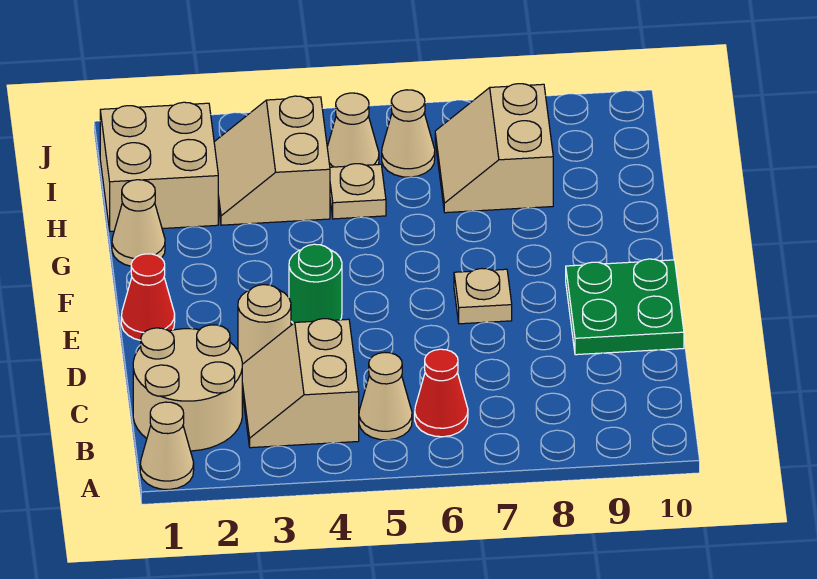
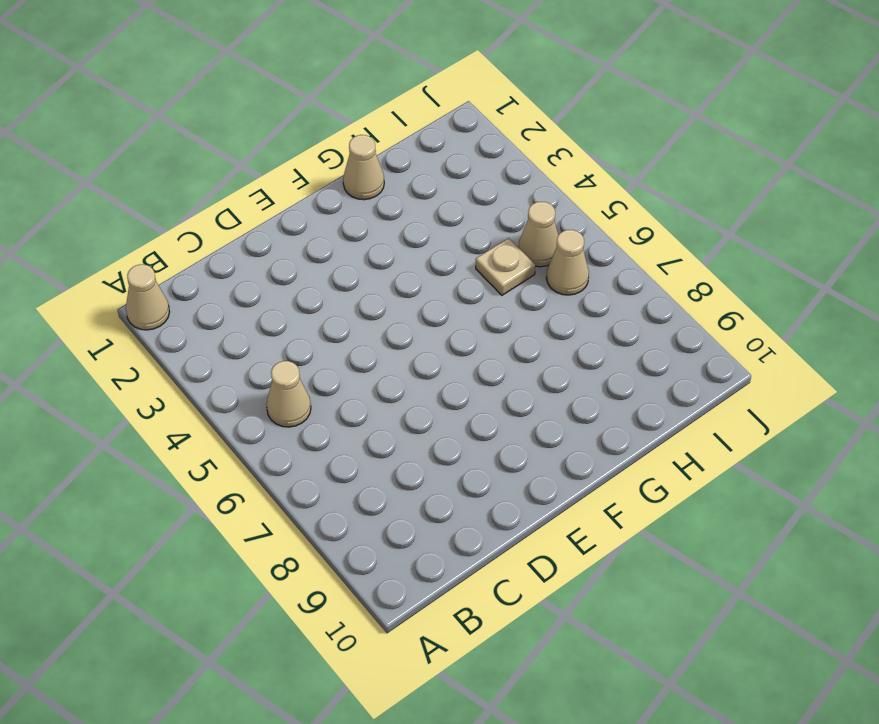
none -> tan round brick B1:C2 level 1
none -> tan slope B3:C4 level 1 top 4
none -> red cone B6 level 1

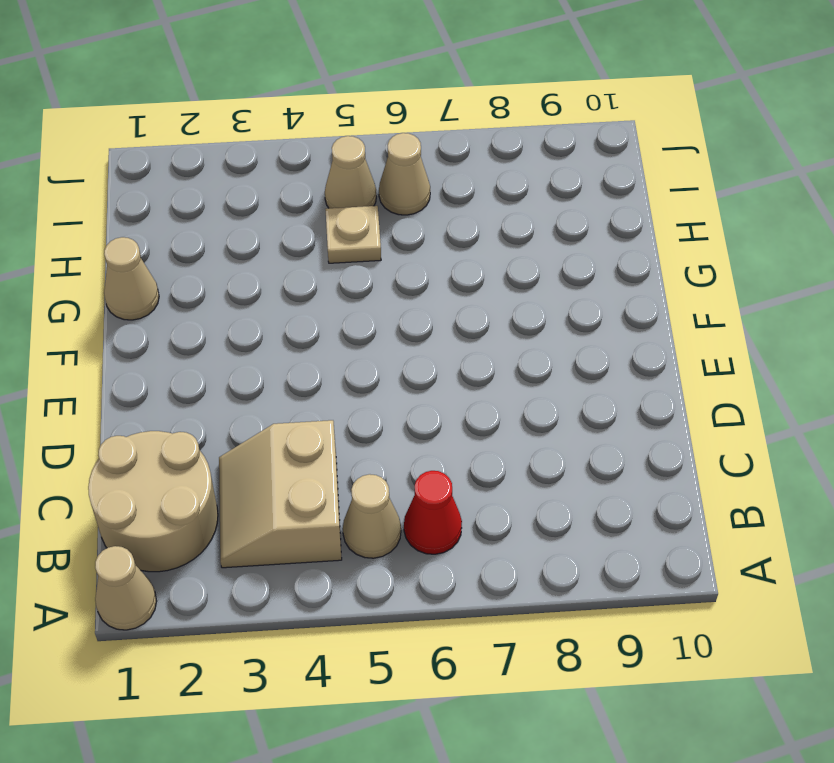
none -> tan round brick D3 level 1
none -> green plate D9:E10 level 1
none -> red cone E1 level 1

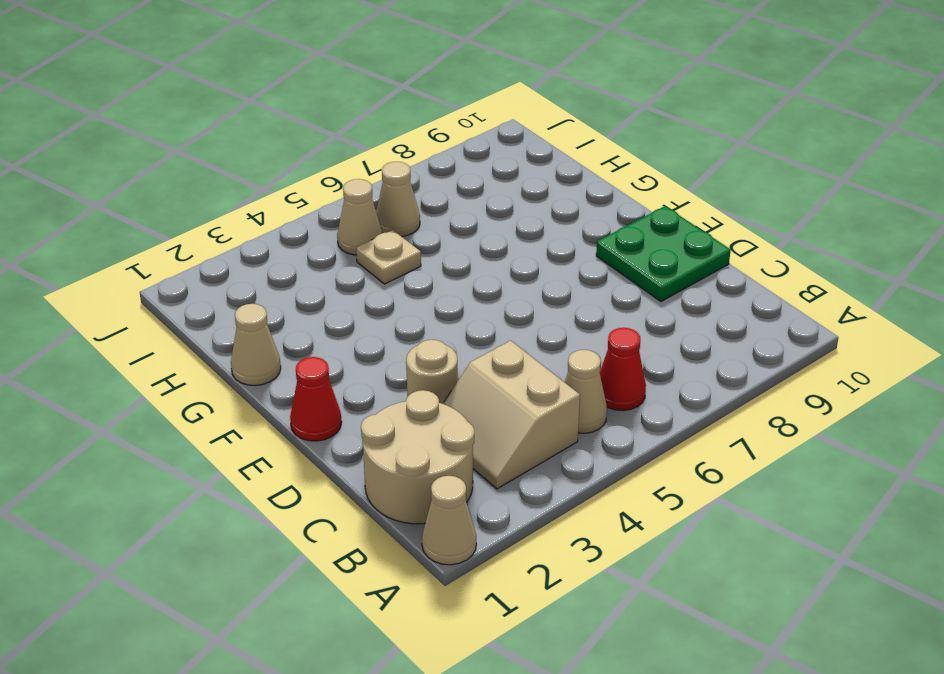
none -> green round brick E4 level 1
none -> tan plate E7 level 1
none -> tan brick H1:I2 level 1

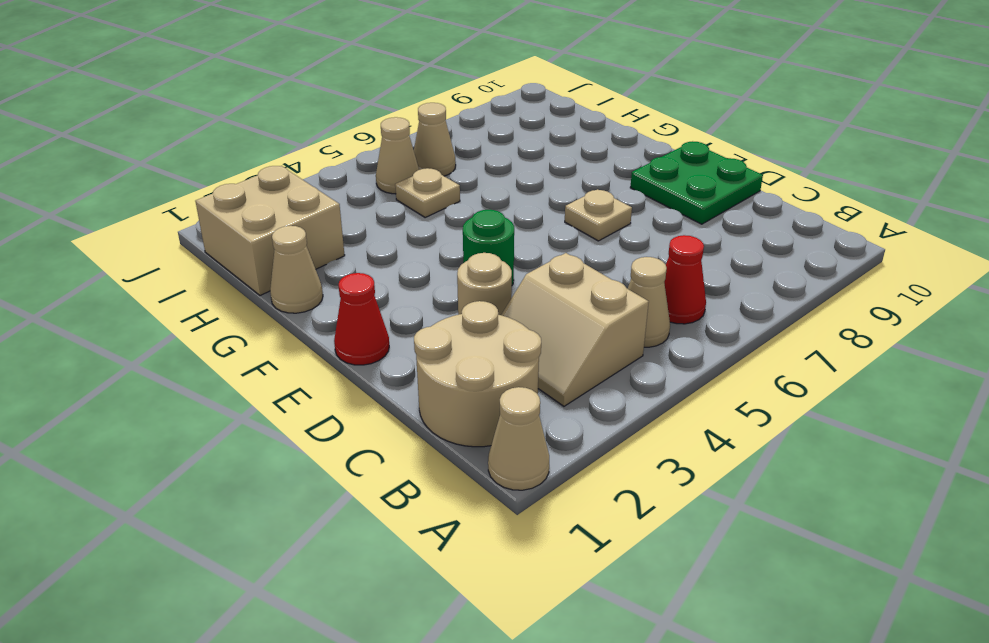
none -> tan slope H3:I4 level 1 top 4
none -> tan slope H7:I8 level 1 top 8

